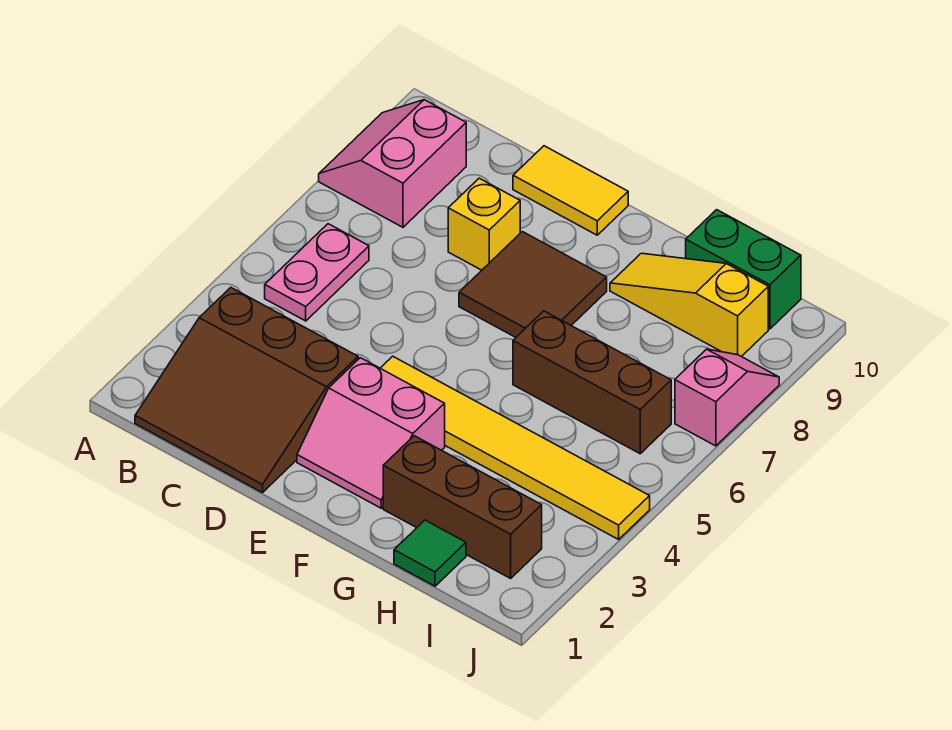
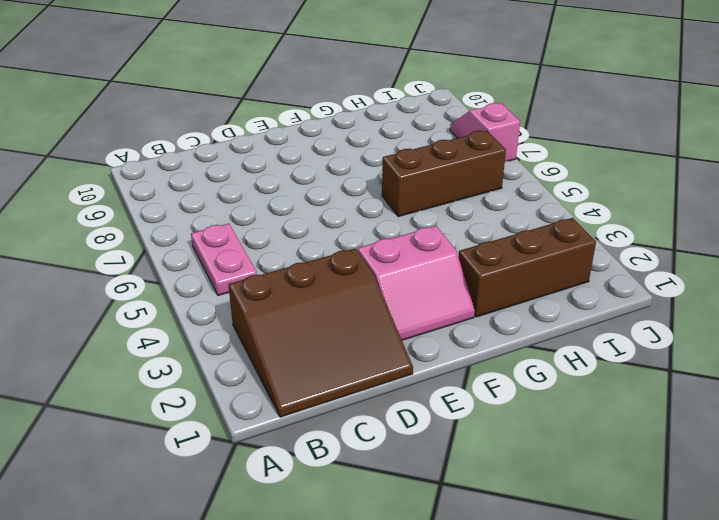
none -> pink slope A8:B9 level 1 top B
none -> yellow brick D8 level 1
none -> yellow tile D10:E10 level 1

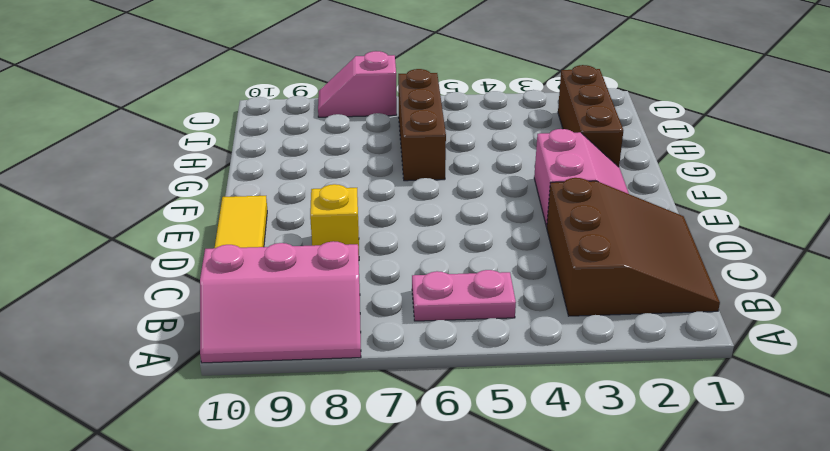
pink slope A8:B10 level 1 top B -> pink slope A8:B9 level 1 top B
none -> yellow tile E4:J4 level 1
none -> brown tile E7:F8 level 1
none -> yellow slope G9:I9 level 1 top I

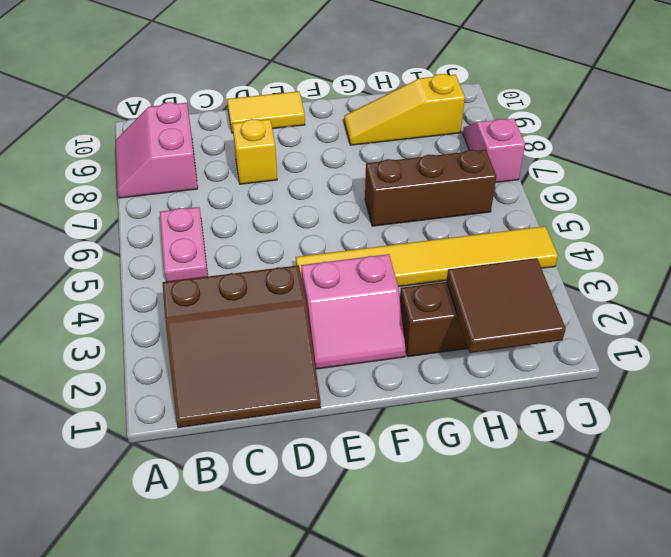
brown tile H1:I2 level 2 -> brown tile E7:F8 level 1
none -> green tile H1 level 1
none -> green brick H10:I10 level 1

